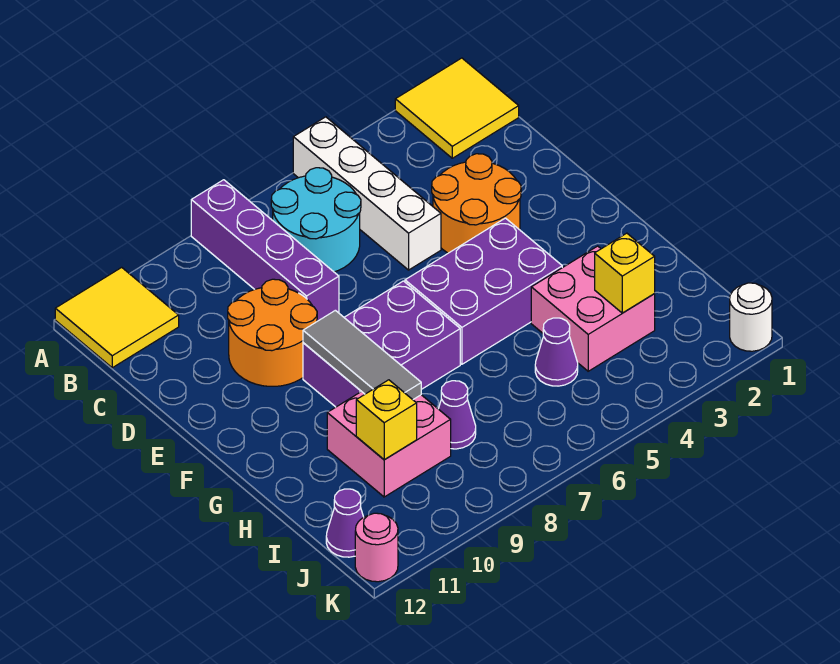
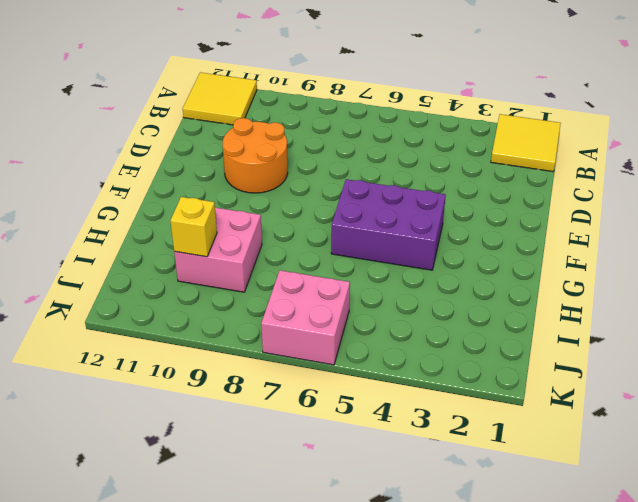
pink brick J6:K7 level 1 -> pink brick H3:I4 level 1
none -> white brick A5:D5 level 1
none -> purple brick A8:D8 level 1
none -> cyan round brick B6:C7 level 1

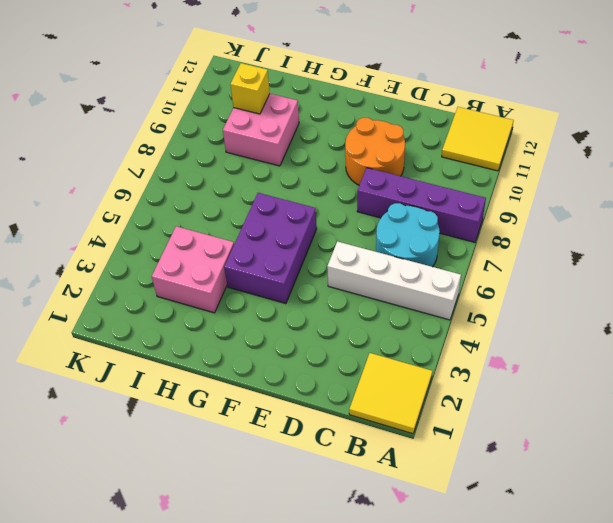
none -> orange round brick D3:E4 level 1
none -> purple brick F7:G9 level 1
none -> purple cone I5 level 1

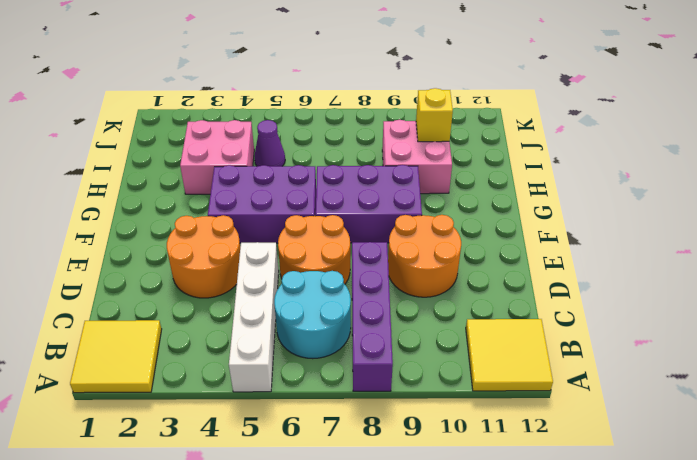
orange round brick D6:E7 level 1 -> none
none -> purple cone I8 level 1
none -> purple cone J12 level 1
none -> white round brick K1 level 1

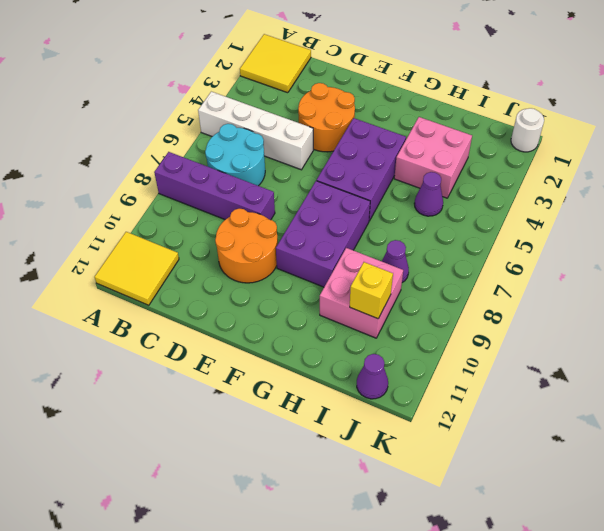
none -> pink round brick K12 level 1
none -> grey tile F9:H9 level 2
none -> yellow brick I3 level 2

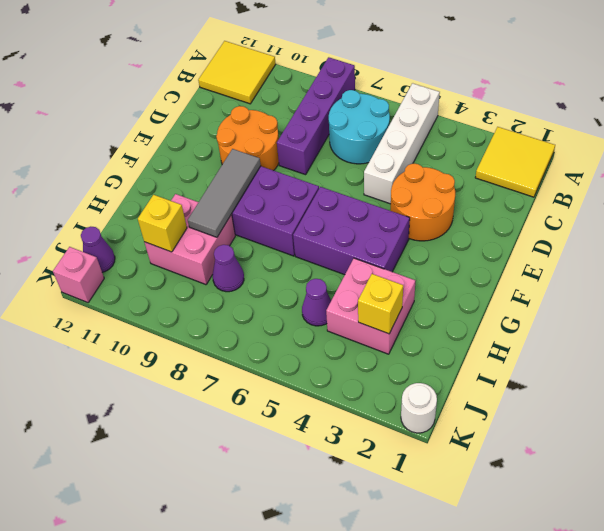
pink brick K12 level 1 -> pink round brick K12 level 1

